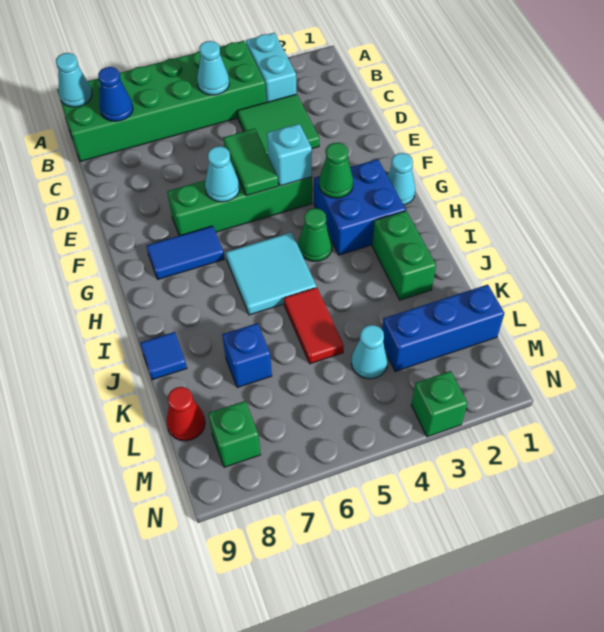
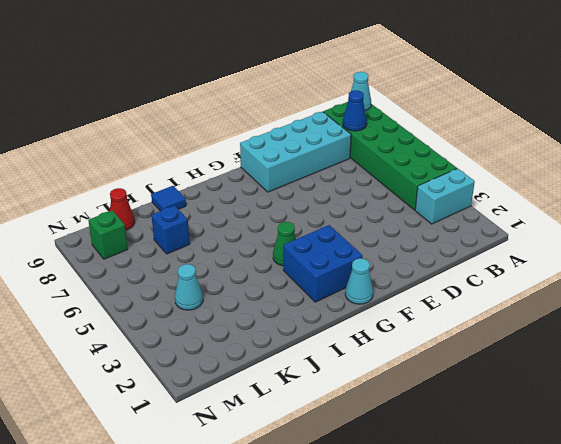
cyan brick C8:F9 level 1 -> none
none -> green tile C3:D4 level 1
none -> green brick F4:F7 level 1
none -> blue tile G7:G8 level 1

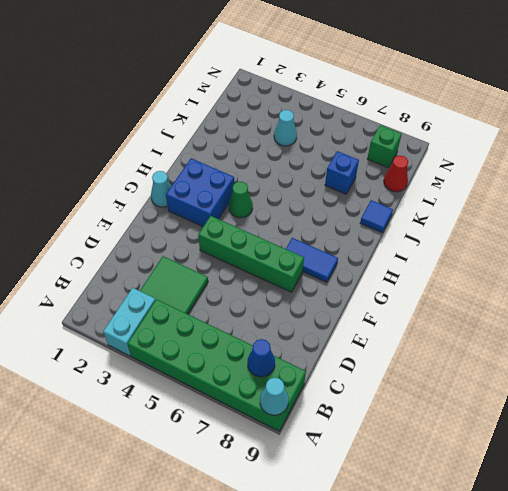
none -> cyan tile H5:I6 level 1
none -> green brick I2:J2 level 1
none -> red tile J5:K5 level 1

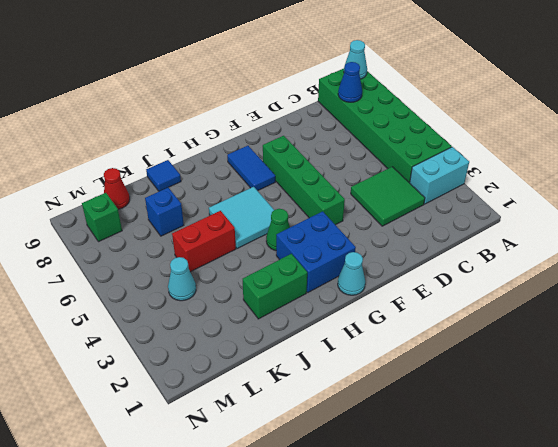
red brick J5:K5 level 1 -> red tile J5:K5 level 1
none -> blue brick L1:L3 level 1
none -> green brick N3 level 1
none -> cyan cone B5 level 2

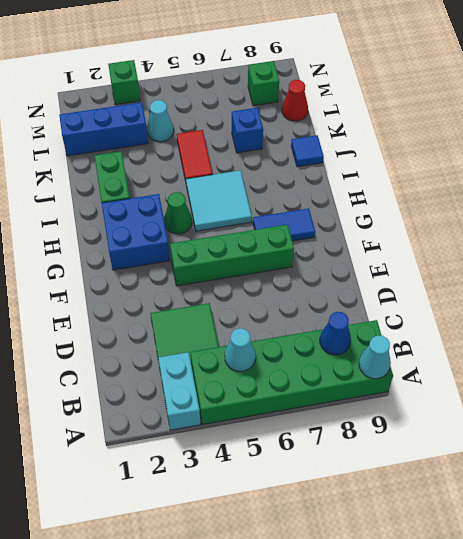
none -> cyan cone G1 level 1
none -> green tile E5:F5 level 2
none -> cyan brick F4 level 2

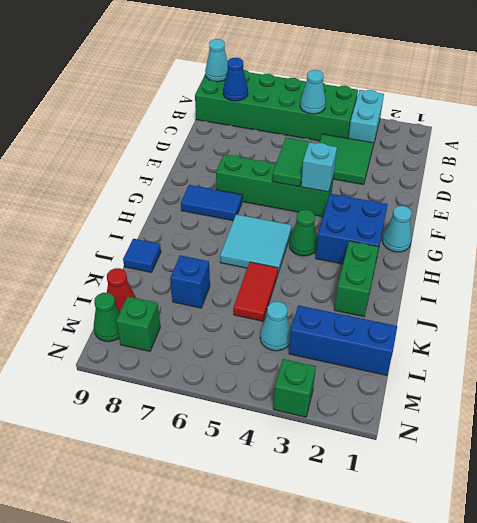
green cone M9 level 1 -> green cone G3 level 2
none -> cyan cone F6 level 2

